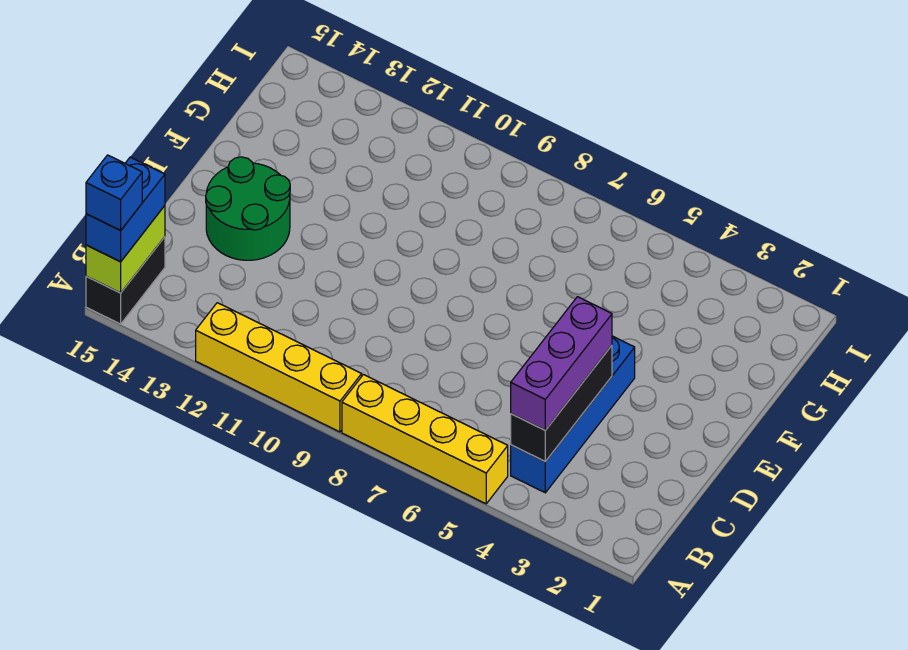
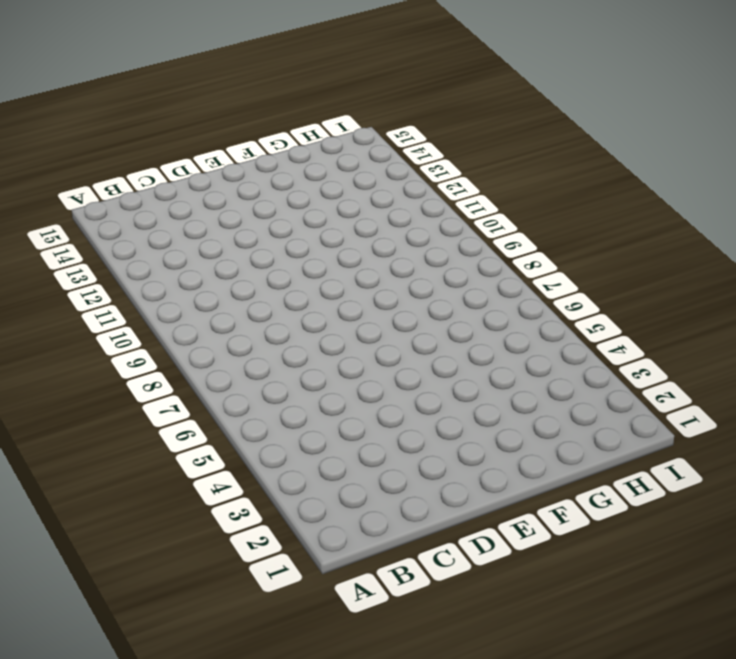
none -> yellow brick A5:A8 level 1
none -> yellow brick A9:A12 level 1

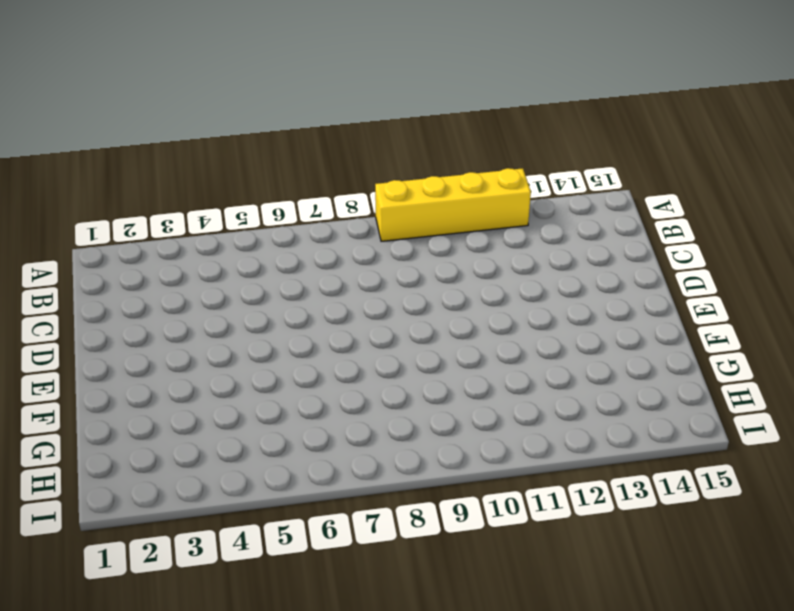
none -> yellow brick A5:A8 level 1
none -> black brick A15:B15 level 1

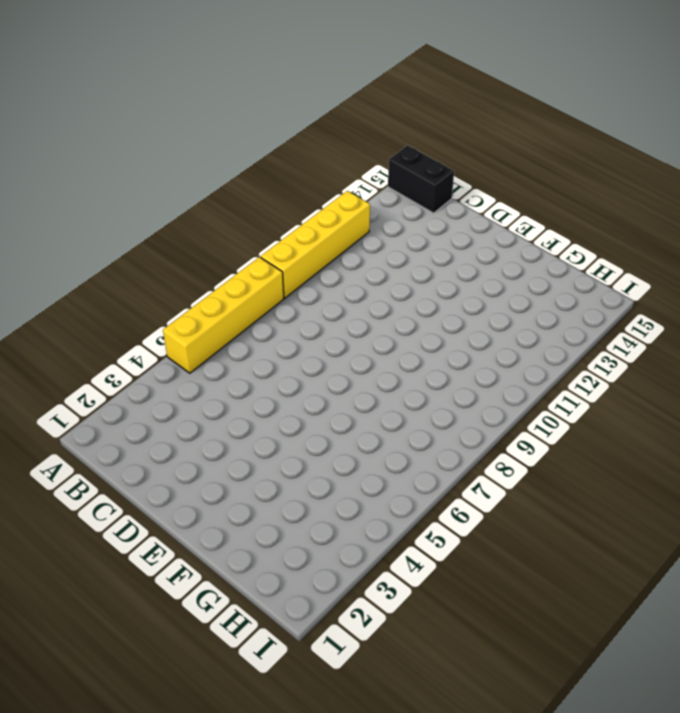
none -> blue brick B4:E4 level 1
none -> green round brick D13:E14 level 1

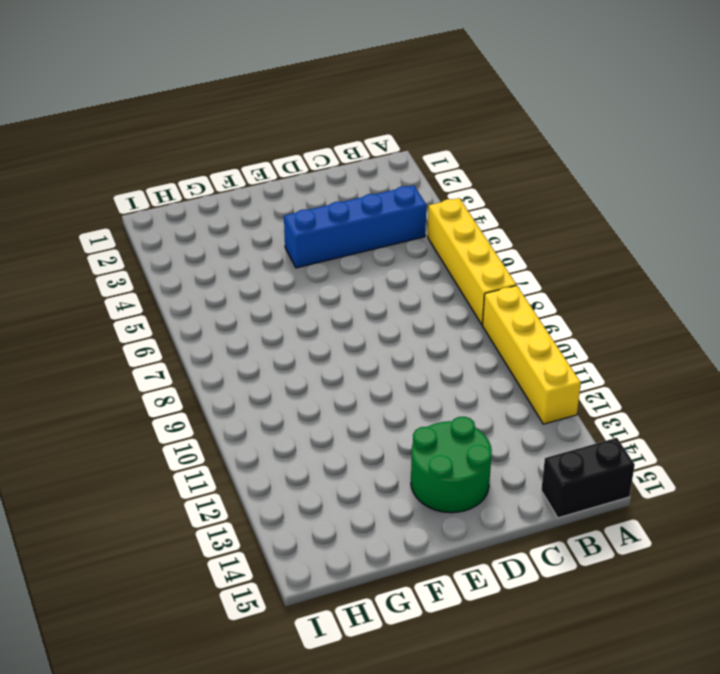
none -> lime brick A15:B15 level 2
none -> black brick B4:D4 level 2

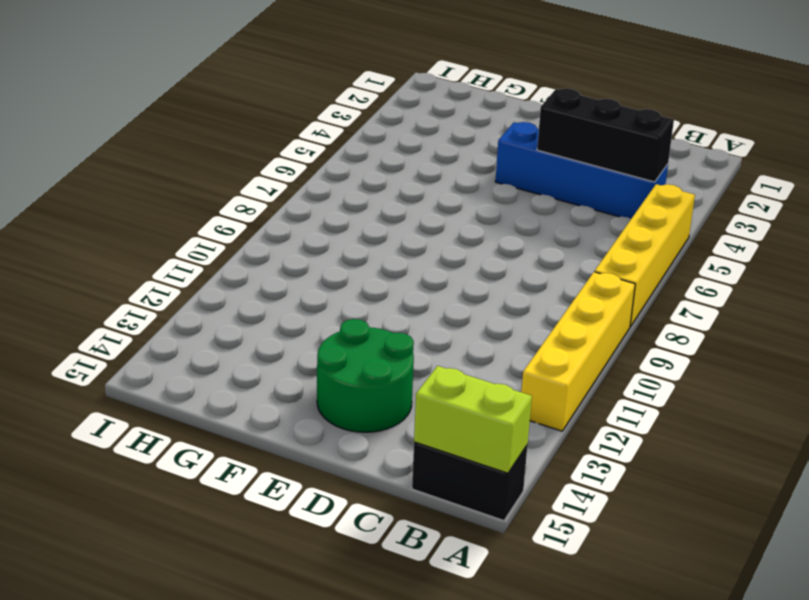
none -> blue brick A15:B15 level 3
none -> purple brick B4:D4 level 3

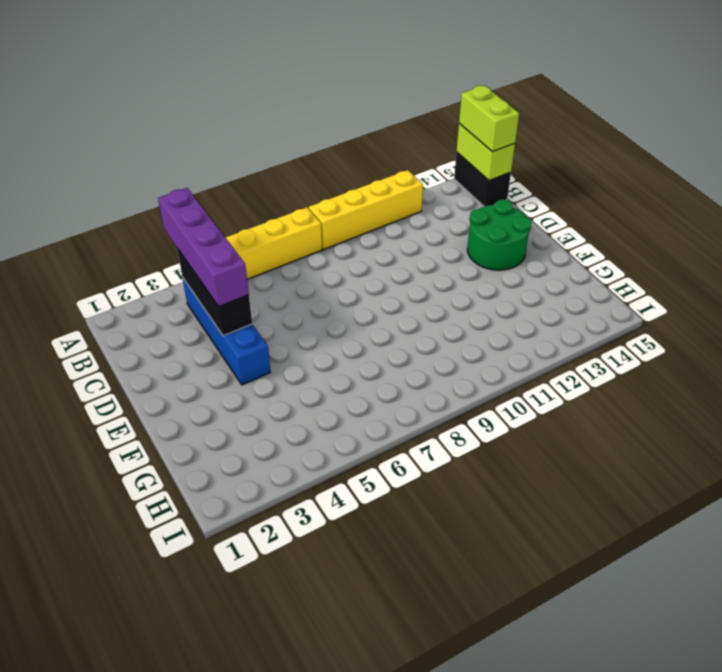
purple brick A4:D4 level 3 -> purple brick B4:D4 level 3
lime brick A15:B15 level 3 -> blue brick A15:B15 level 3
none -> blue brick A15 level 4

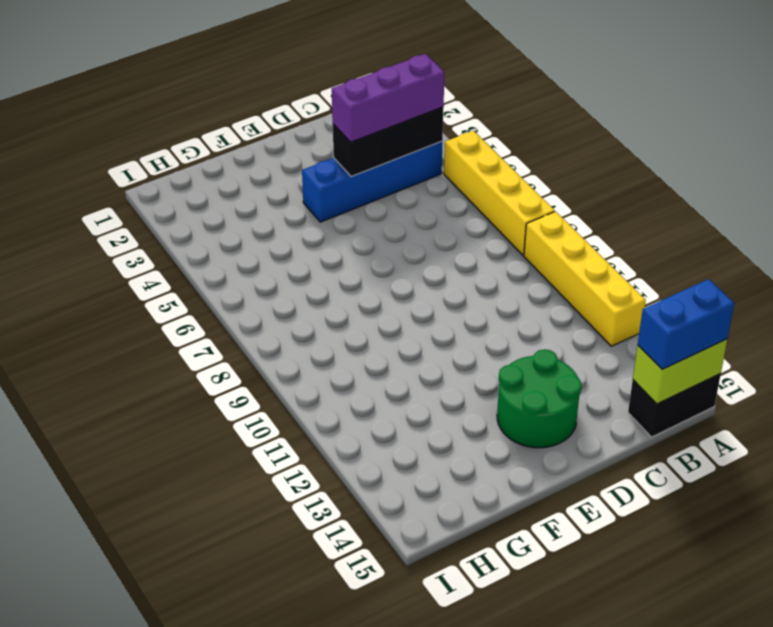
none -> blue brick A15 level 4

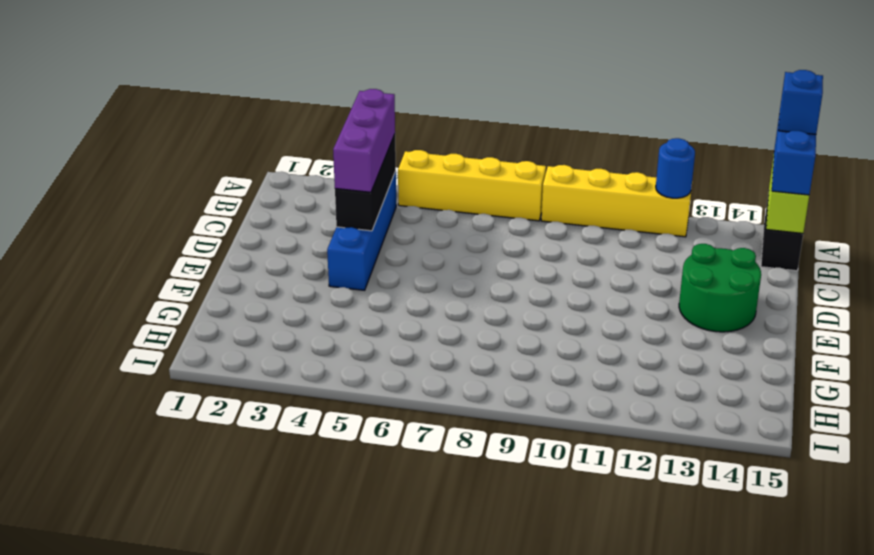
blue round brick A12 level 2 -> none

